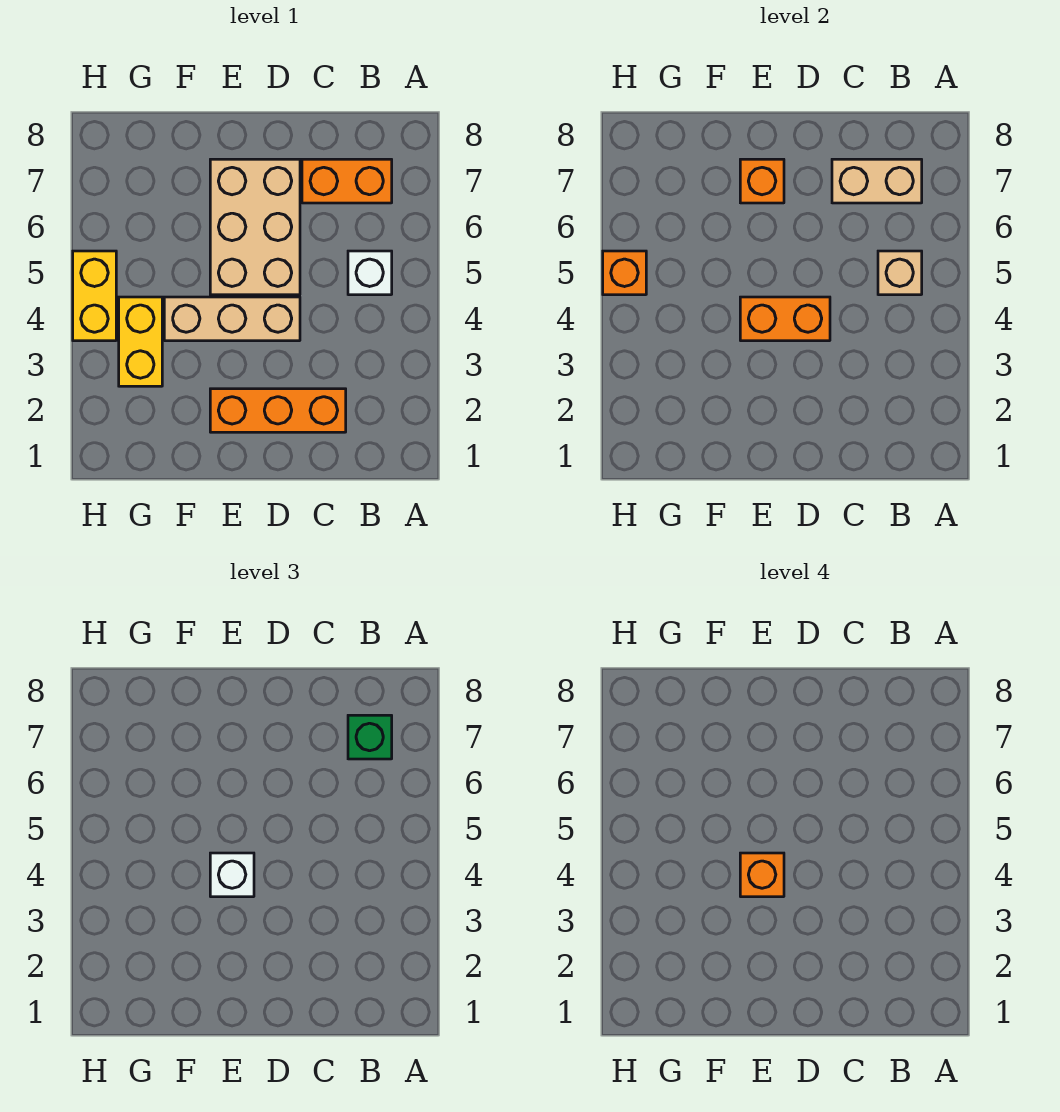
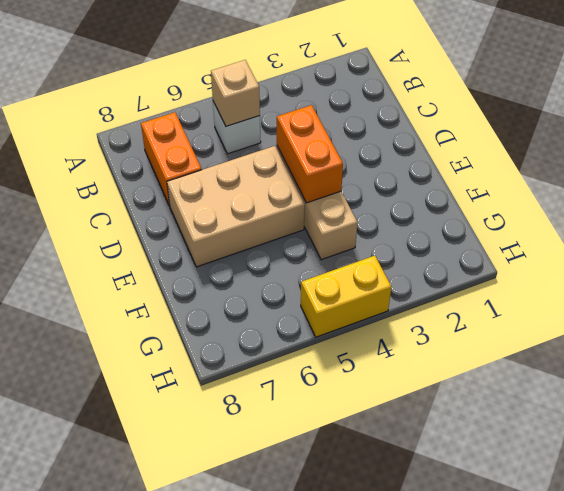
none -> orange brick C2:E2 level 1
none -> yellow brick G3:G4 level 1
none -> tan brick B7:C7 level 2

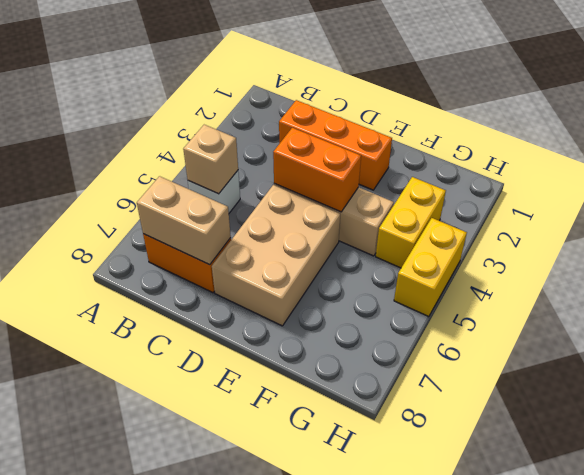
none -> orange brick E7 level 2
none -> orange brick H5 level 2
none -> green brick B7 level 3

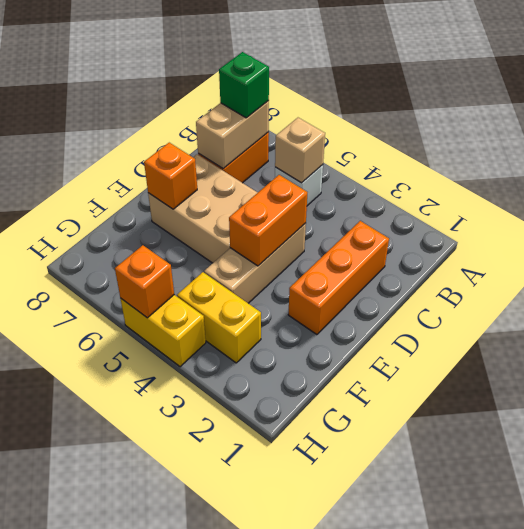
none -> white brick E4 level 3
none -> orange brick E4 level 4

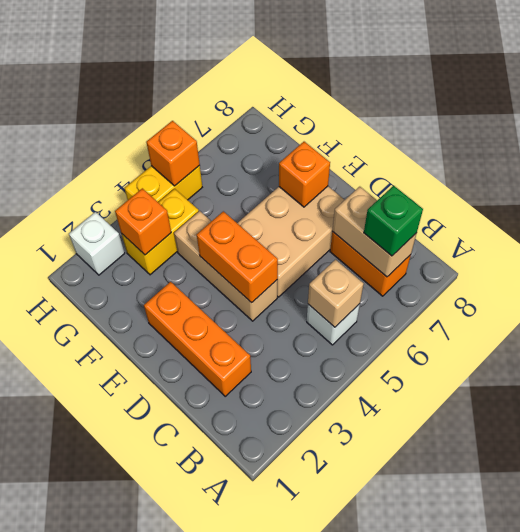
orange brick G3 level 2 -> orange brick E4 level 4
white brick H2 level 1 -> white brick E4 level 3

